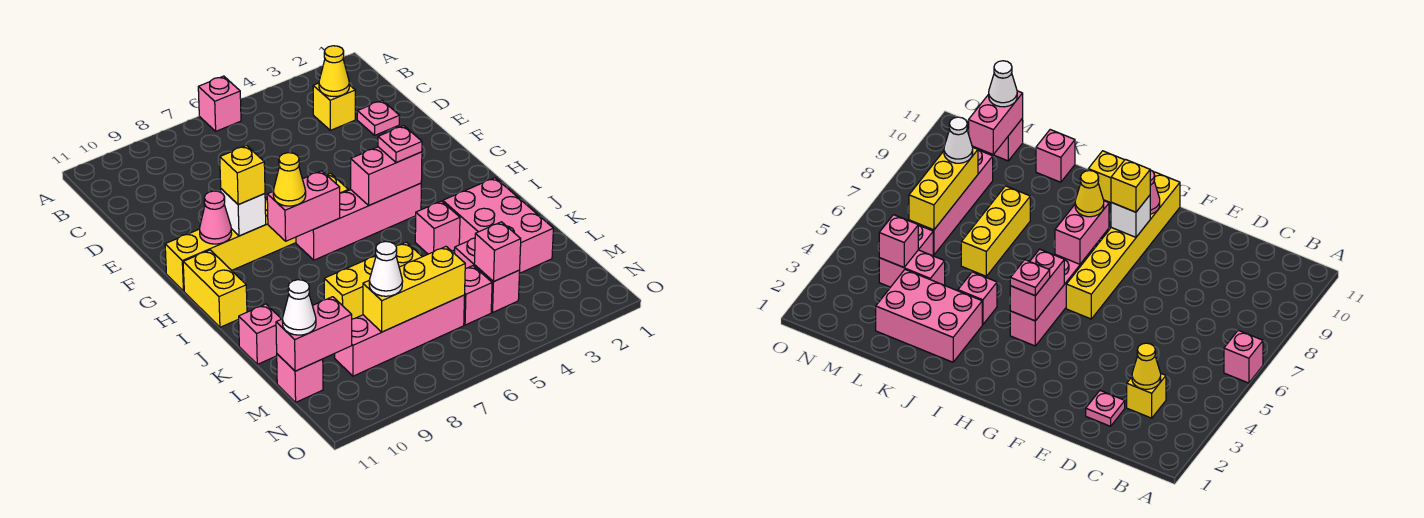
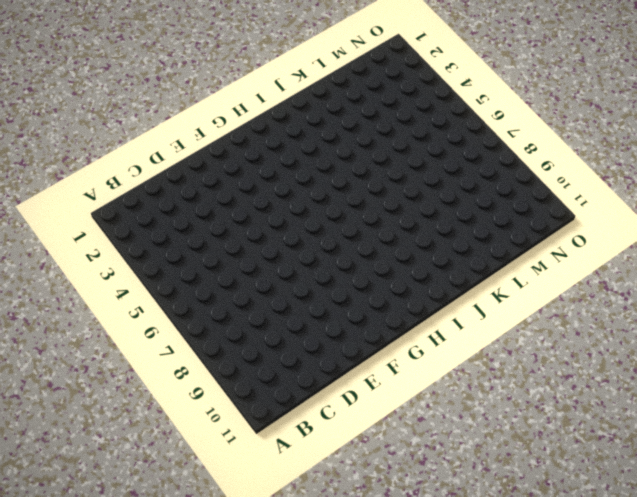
none -> pink brick A6 level 1
none -> yellow brick C3 level 1
none -> pink plate D2 level 1

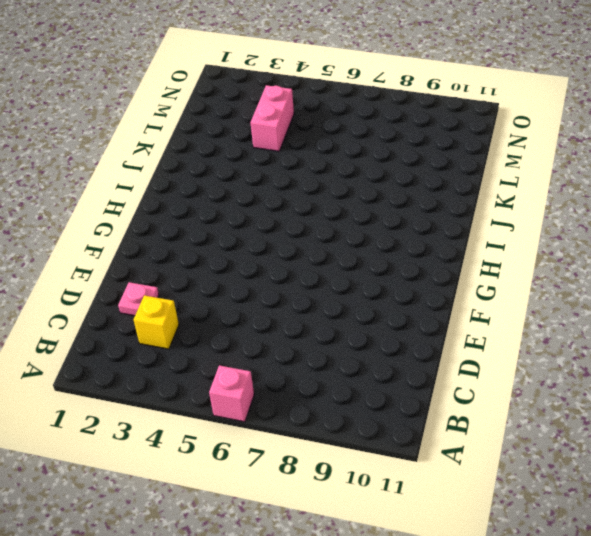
none -> yellow brick G6:G11 level 1
none -> pink brick H4:H7 level 1
none -> yellow brick H11:I11 level 1

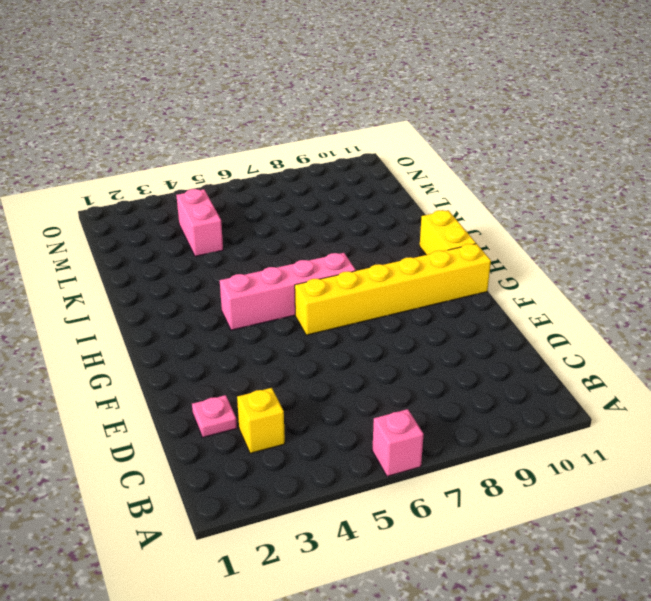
none -> pink brick J2:L3 level 1
none -> pink brick J4 level 1
none -> yellow brick K6:K8 level 1

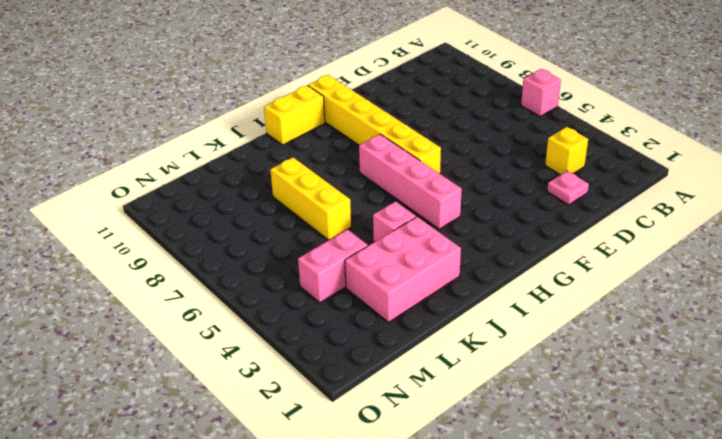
none -> pink brick K11 level 1
none -> pink brick M5 level 1
none -> pink brick M6:M9 level 1

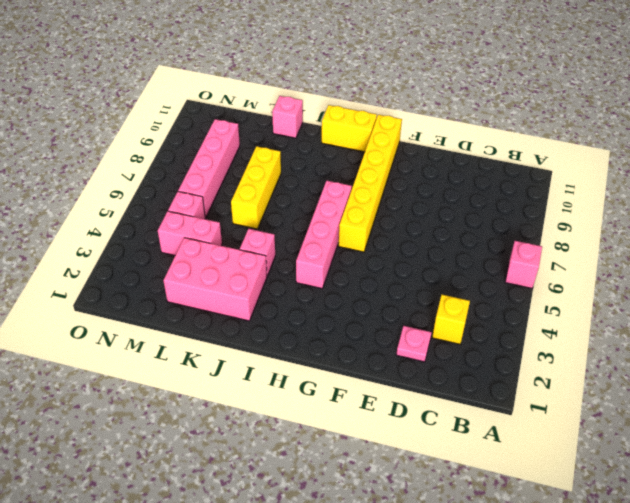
none -> pink brick M11 level 1
none -> yellow cone C3 level 2
none -> white brick G9 level 2

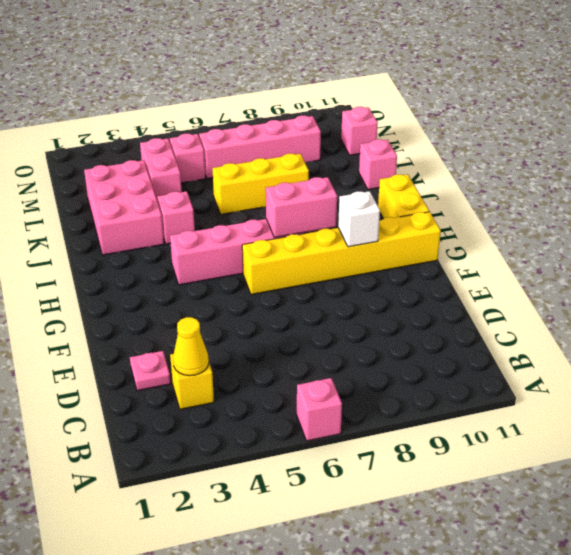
none -> pink cone G10 level 2
none -> pink brick H4:H5 level 2
none -> pink brick M4 level 2

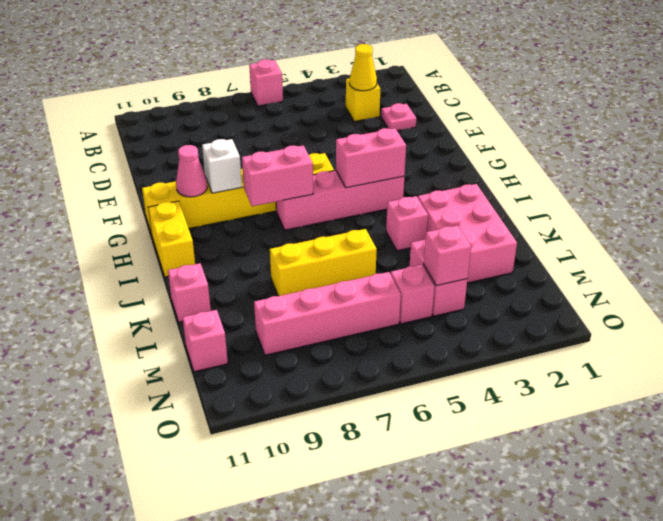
none -> yellow brick M6:M8 level 2
none -> pink brick M10:M11 level 2
none -> yellow brick G9 level 3

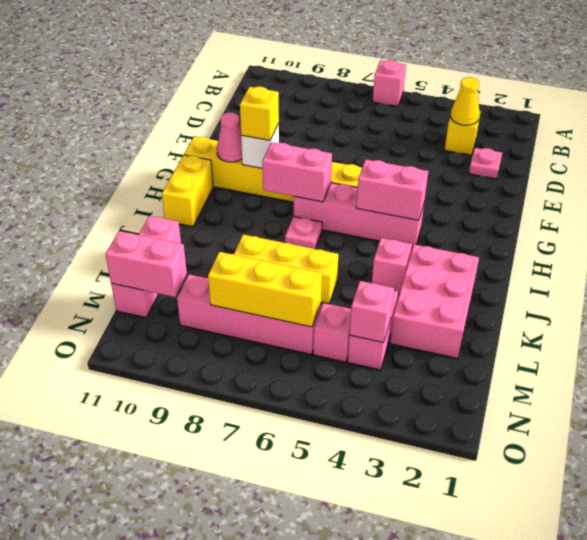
pink plate I7 level 1 -> pink plate H4 level 3
none -> yellow cone H8 level 3
none -> white cone M8 level 3
none -> white cone M11 level 3

